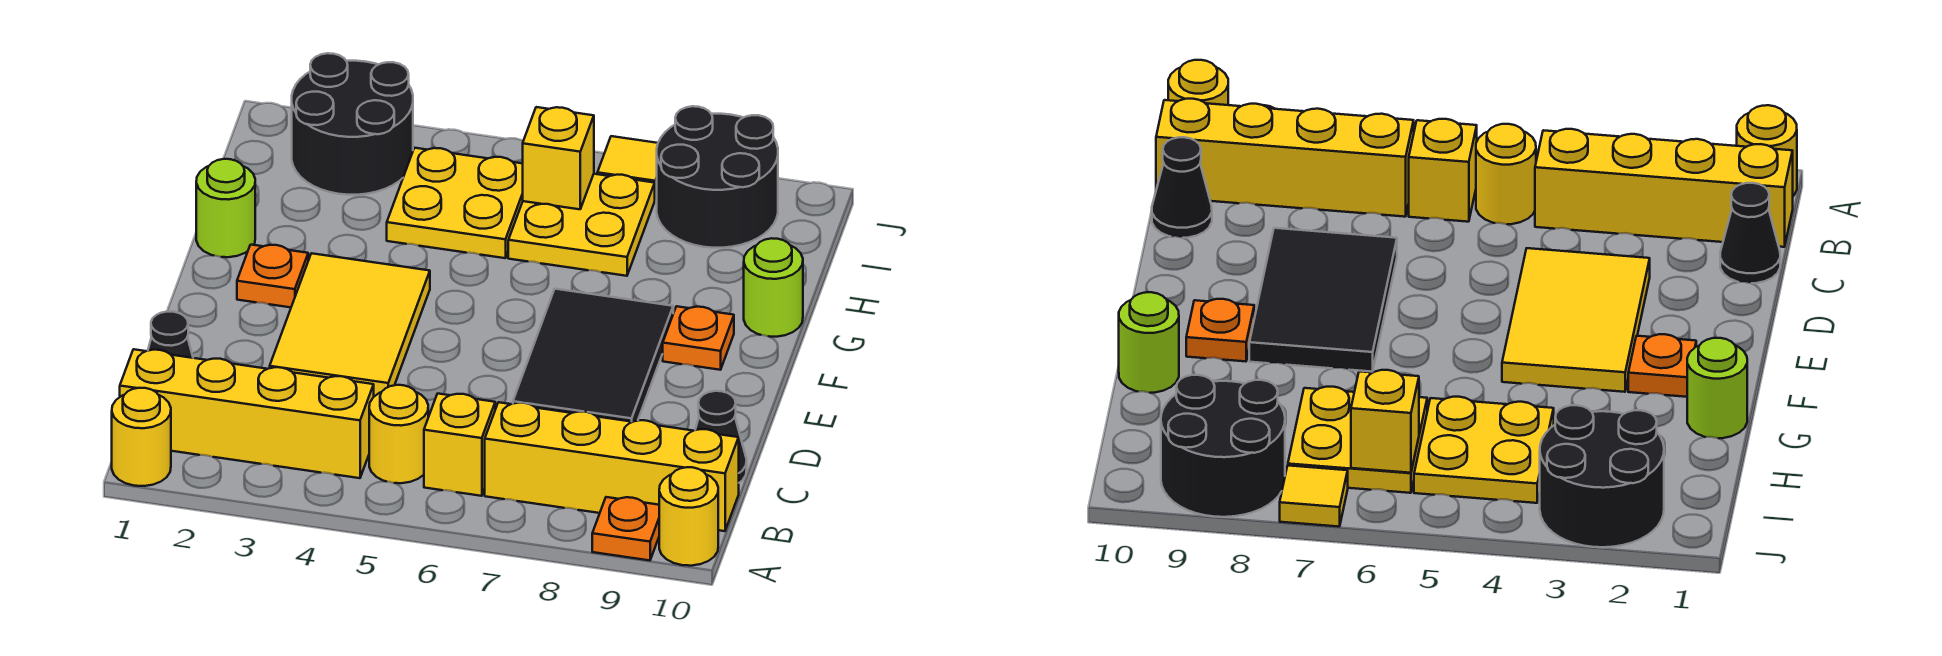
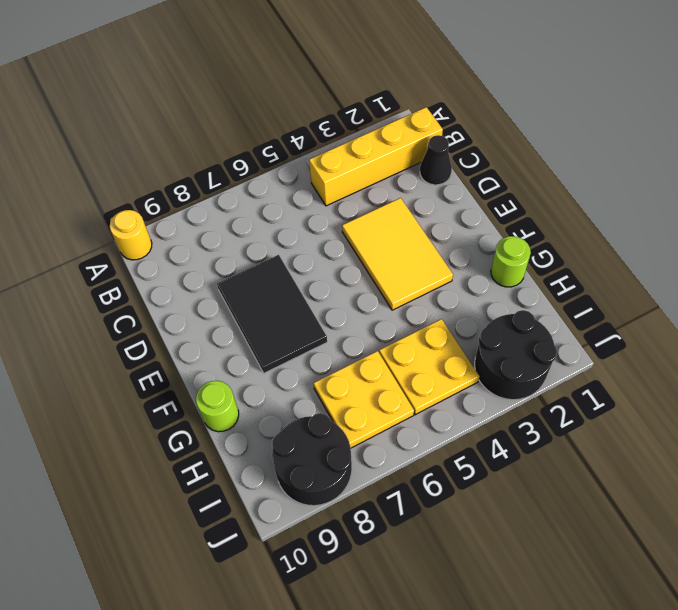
none -> yellow round brick A1 level 1
none -> orange plate A9 level 1
none -> yellow round brick B5 level 1

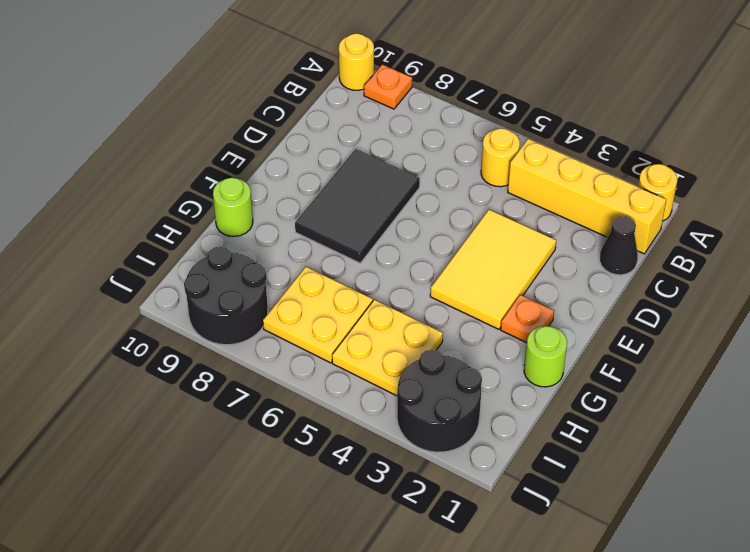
none -> yellow brick B6 level 1
none -> yellow brick B7:B10 level 1
none -> black cone C10 level 1

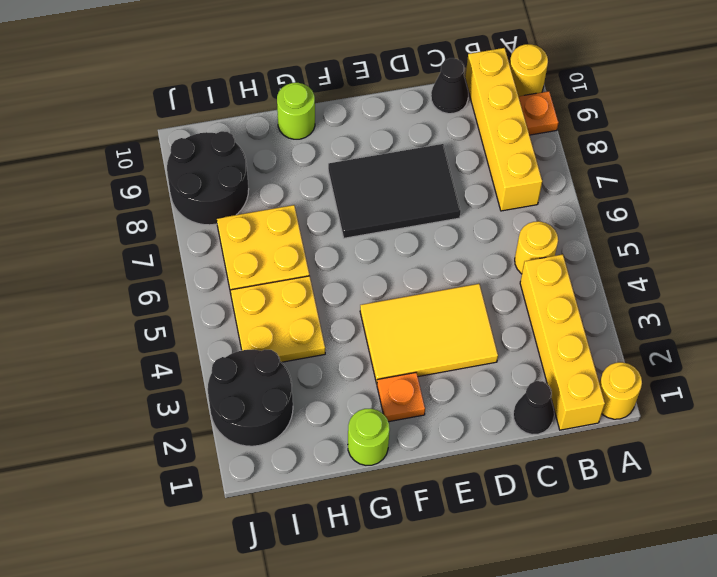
none -> yellow brick B6 level 1
none -> orange plate F9 level 1
none -> yellow tile J7 level 1

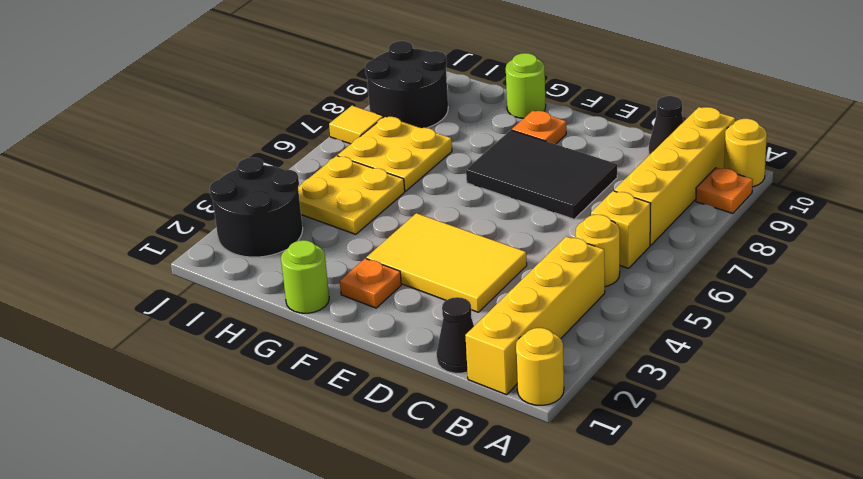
none -> yellow brick I6 level 2

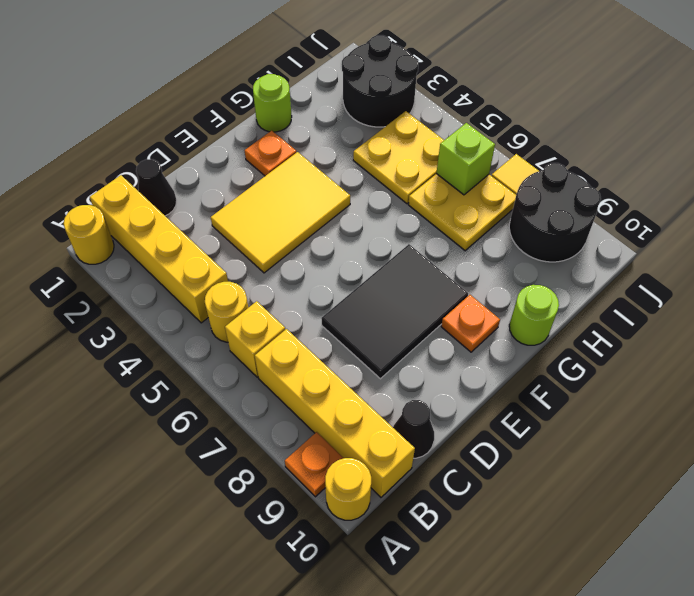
lime brick I6 level 2 -> yellow brick I6 level 2

